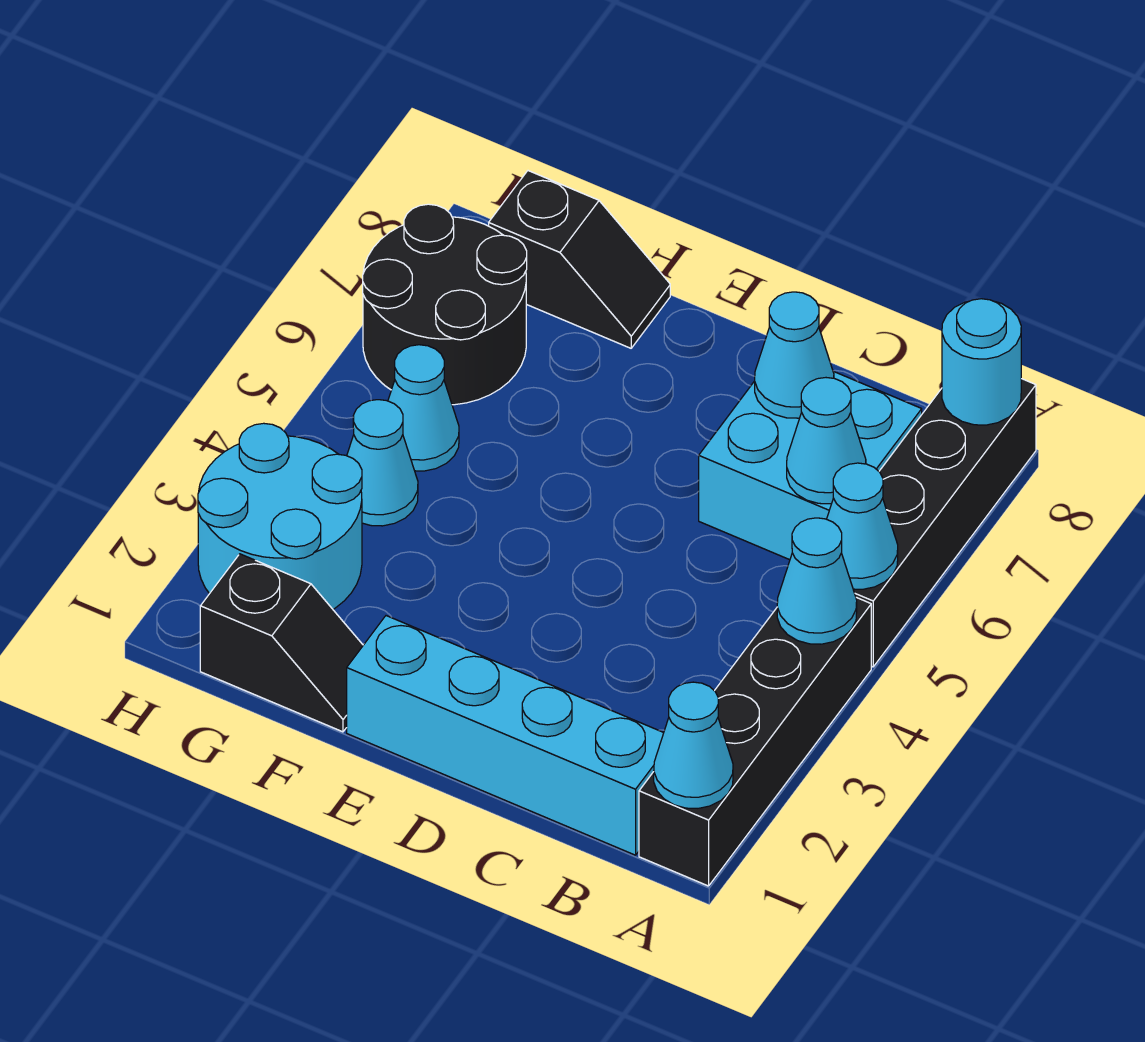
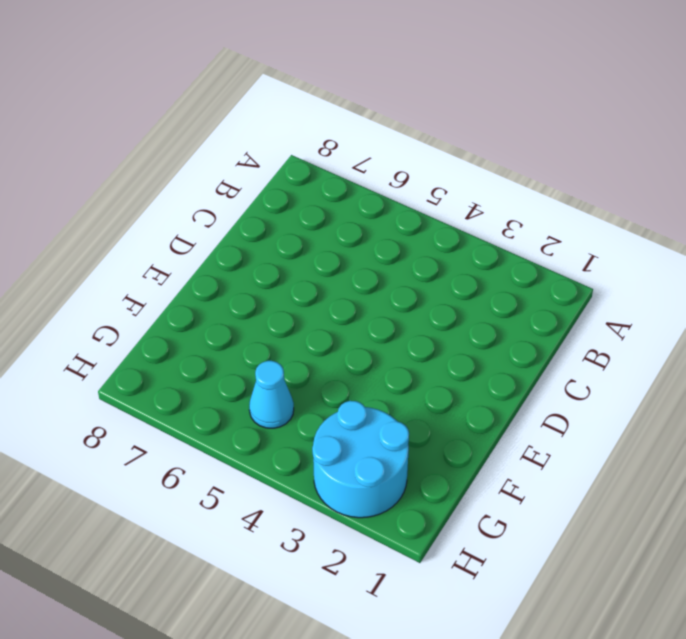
none -> black brick A1:A4 level 1
none -> black brick A5:A8 level 1
none -> cyan brick B1:E1 level 1

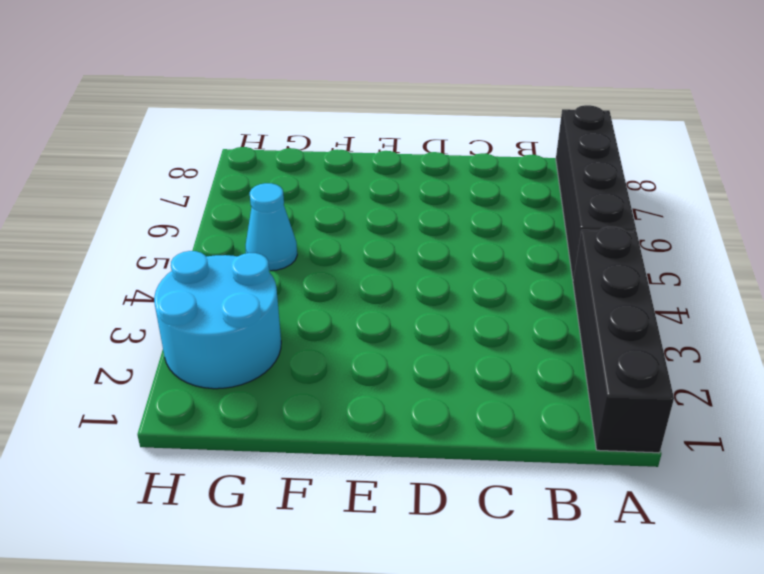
none -> cyan brick B1:E1 level 1
none -> cyan brick B6:C7 level 1
none -> black slope F1:G1 level 1 top G

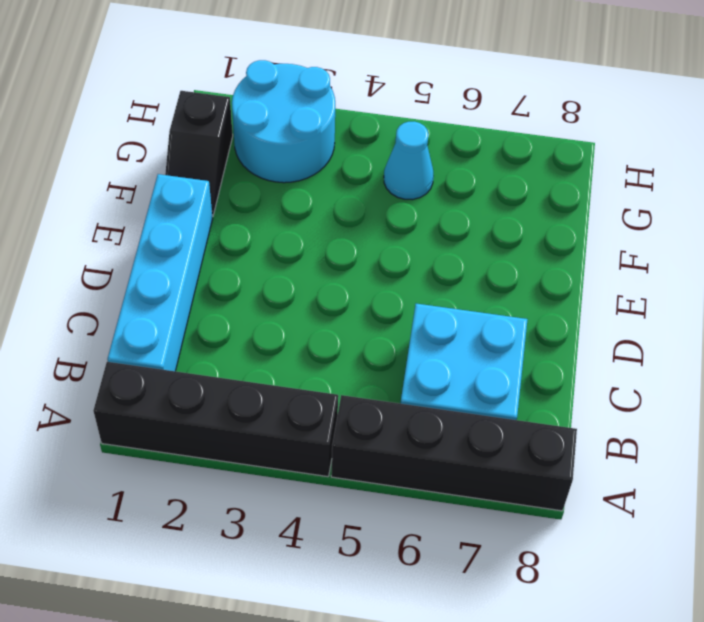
none -> black slope F8:G8 level 1 top G
none -> cyan cone G4 level 1
none -> black round brick G6:H7 level 1

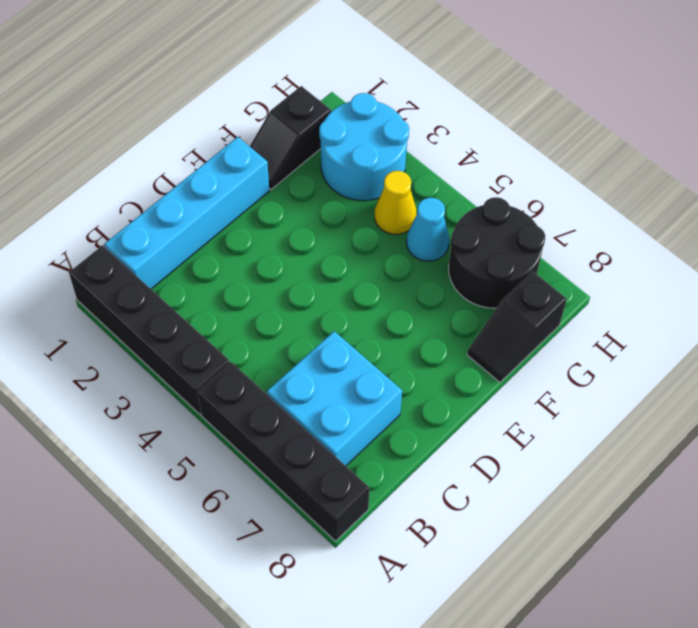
yellow cone G4 level 1 -> cyan cone G4 level 1
none -> cyan cone A1 level 2
none -> cyan cone A4 level 2
none -> cyan cone A5 level 2

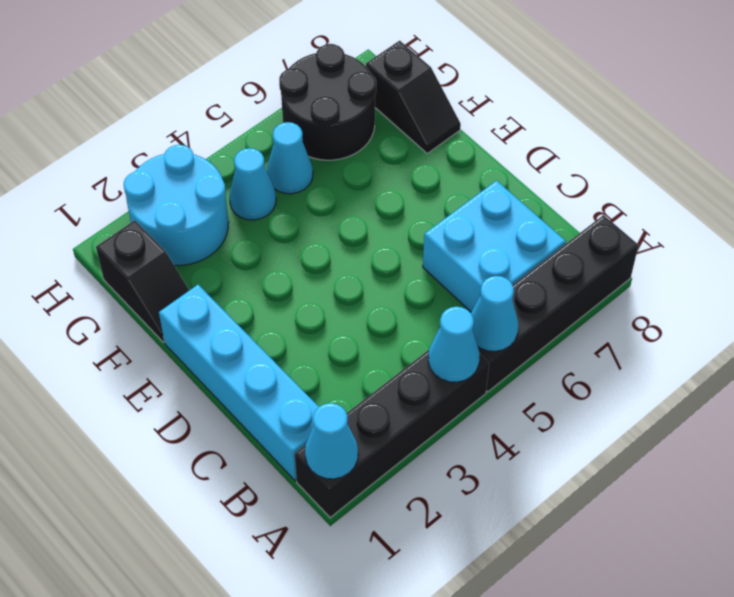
none -> cyan round brick A8 level 2
none -> cyan cone B6 level 2
none -> cyan cone C7 level 2

